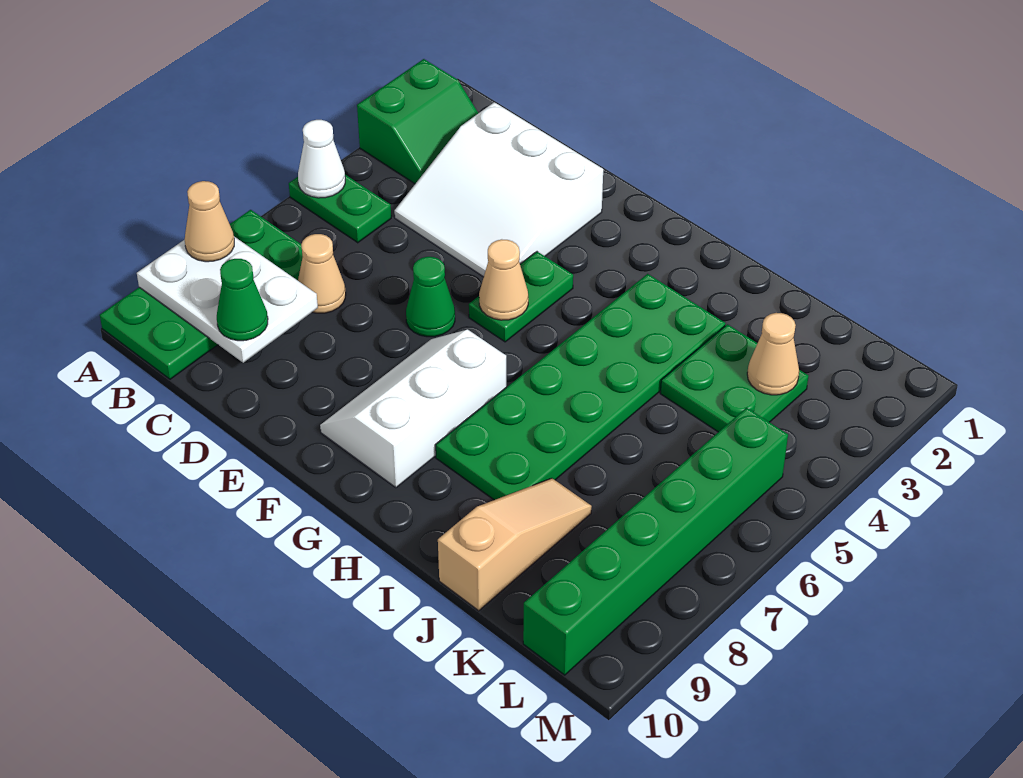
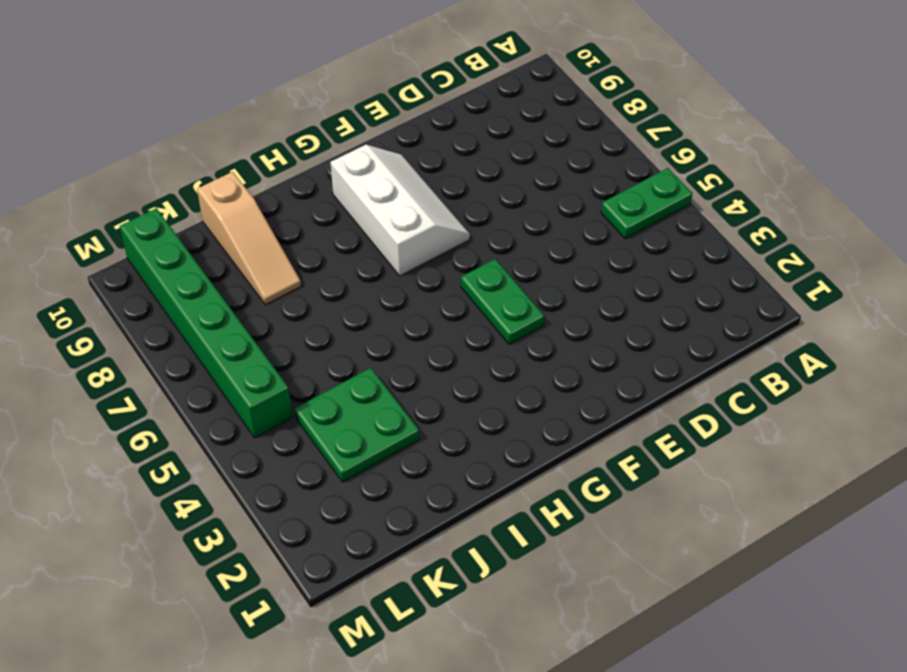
none -> green slope A2:B3 level 1 top A
none -> green plate A7:B10 level 1
none -> white slope C2:E4 level 1 top 2

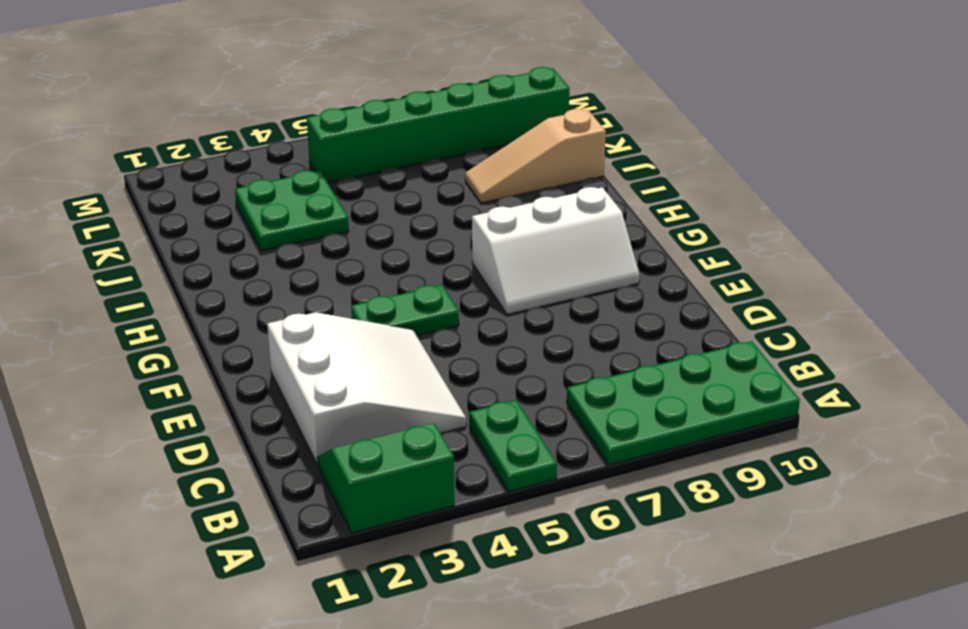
none -> tan cone C7 level 1
none -> green cone E6 level 1
none -> green plate H3:I8 level 1

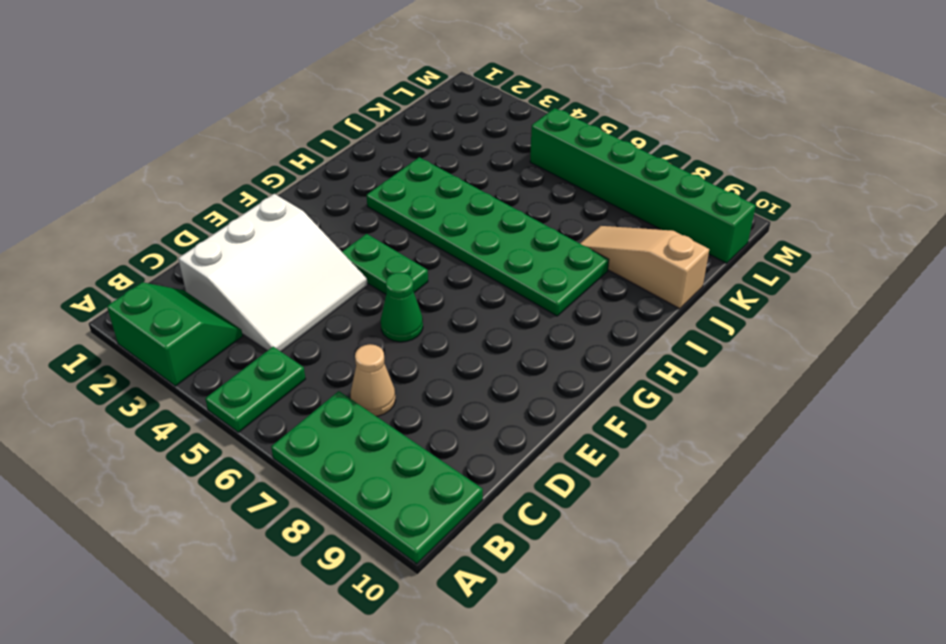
none -> white slope F7:G9 level 1 top G
none -> green plate J3:K4 level 1
none -> white cone A5 level 2

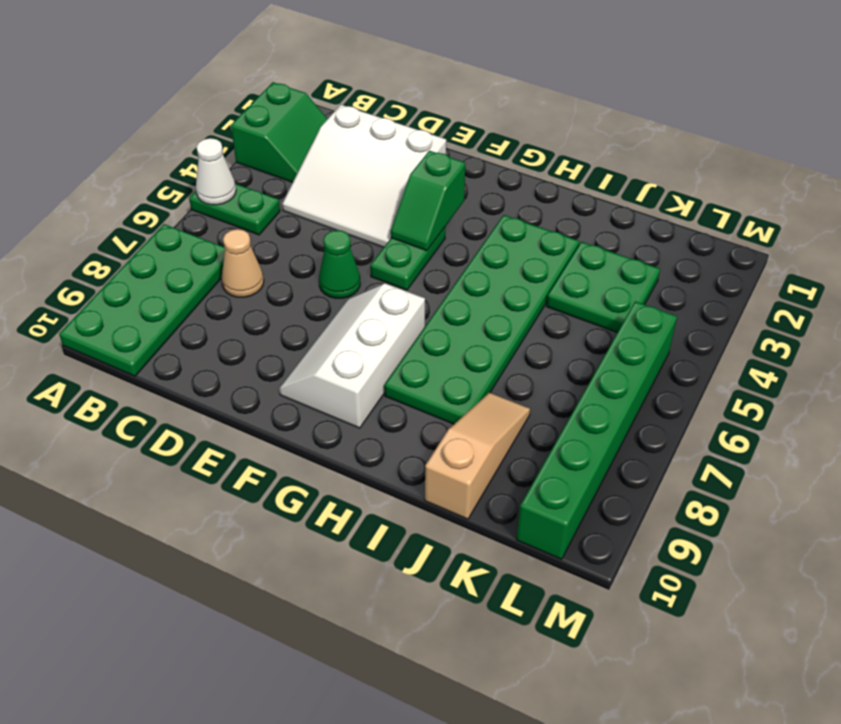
green slope F3:F4 level 2 top 3 -> none
none -> white plate A8:C9 level 2
none -> tan cone F5 level 2
none -> tan cone K3 level 2

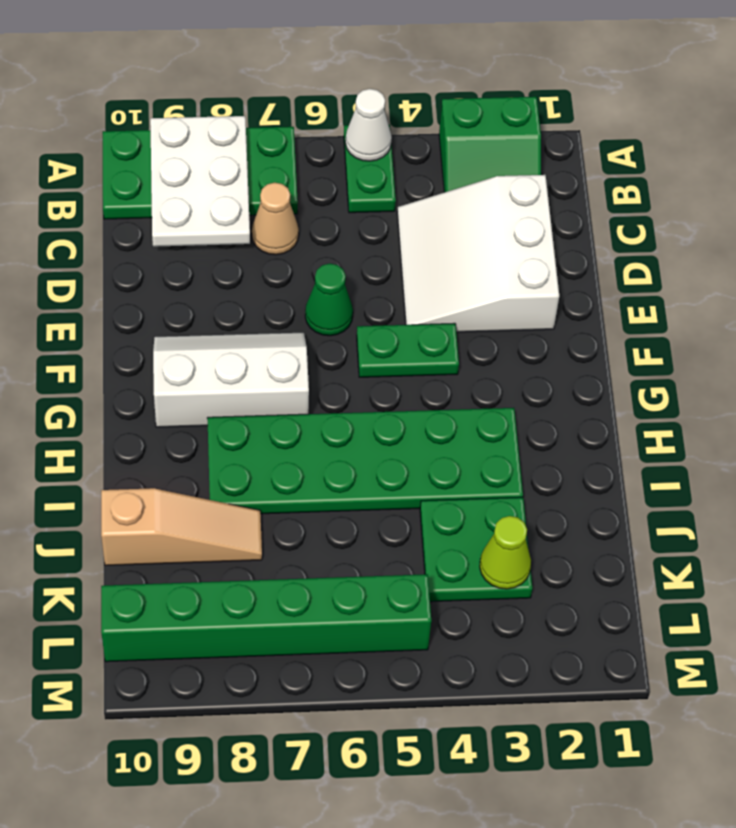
lime cone K3 level 2 -> tan cone K3 level 2
none -> tan cone F5 level 2
none -> tan cone A8 level 3
none -> green cone C9 level 3

